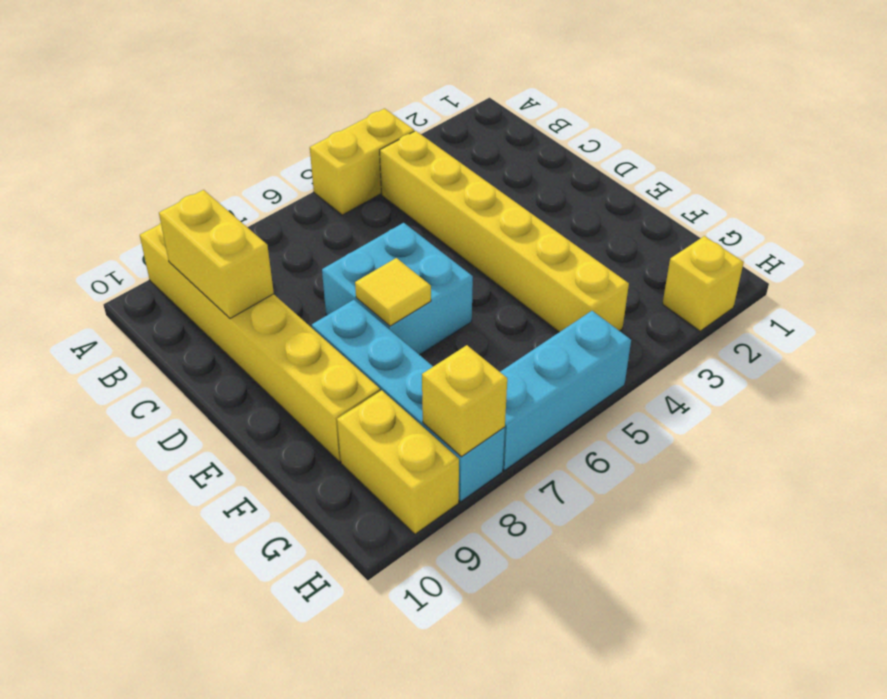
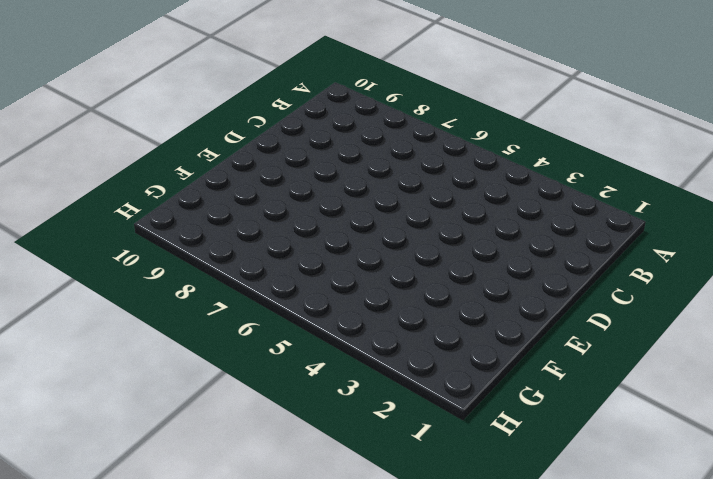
none -> yellow brick A4:A5 level 1
none -> yellow brick A9:F9 level 1

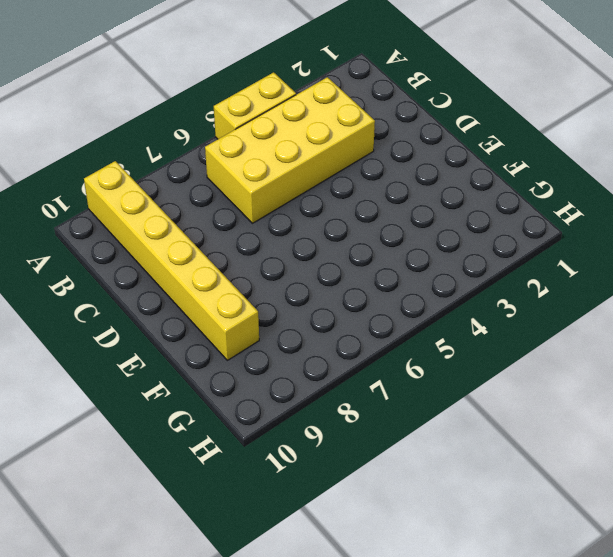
yellow brick B3:C6 level 1 -> yellow brick B4:G4 level 1
none -> cyan brick D6:E7 level 1
none -> cyan brick E8:H8 level 1

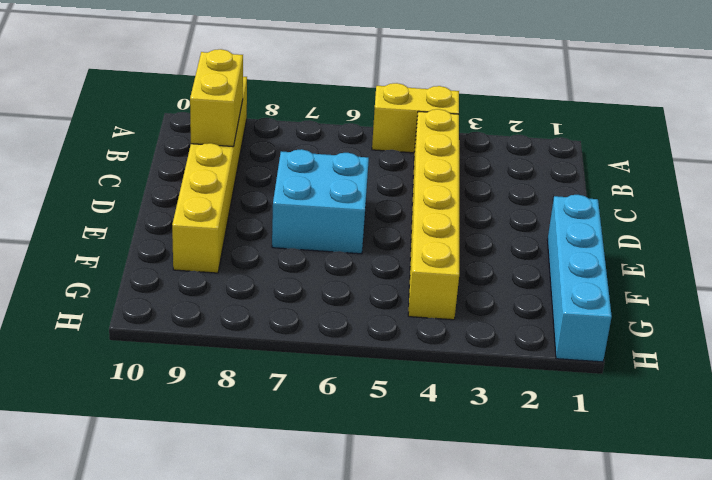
cyan brick E1:H1 level 1 -> cyan brick E8:H8 level 1
none -> yellow brick G9:H9 level 1
none -> yellow brick H2 level 1

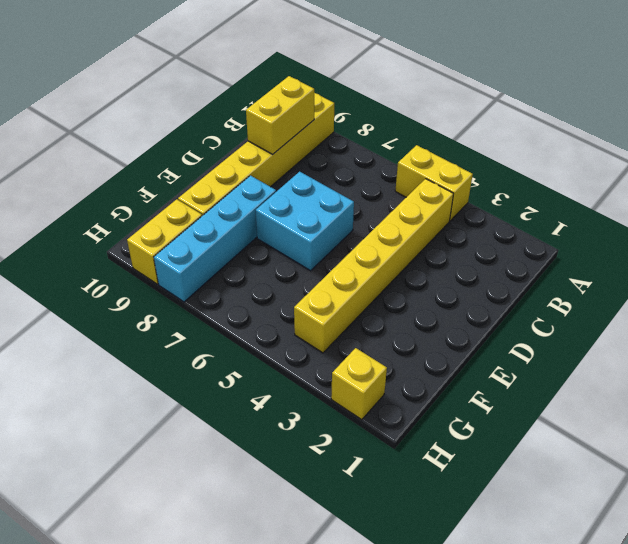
none -> cyan brick H5:H7 level 1
none -> yellow tile E7 level 2

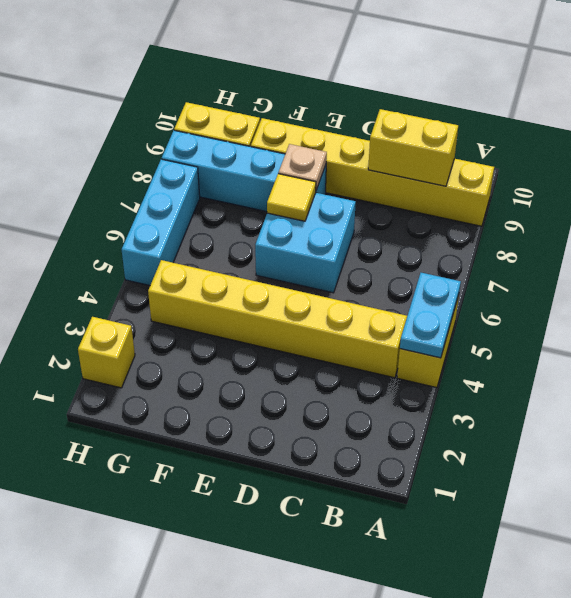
cyan plate A4:A5 level 2 -> none
tan plate E8 level 2 -> none
none -> yellow brick H8 level 2

